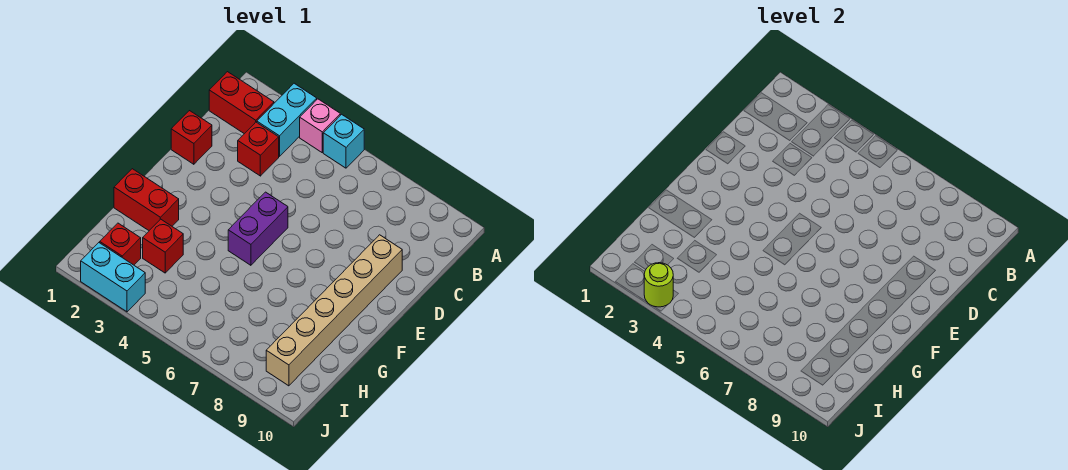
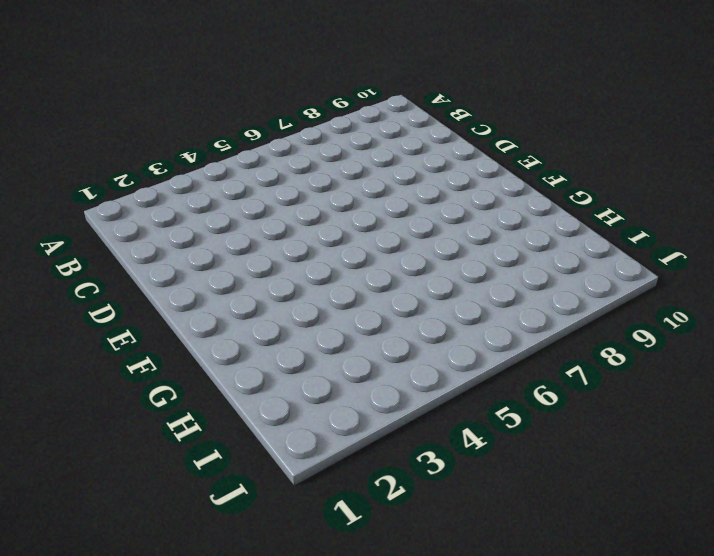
none -> cyan brick A3:B3 level 1
none -> pink brick A4 level 1
none -> cyan brick A5 level 1

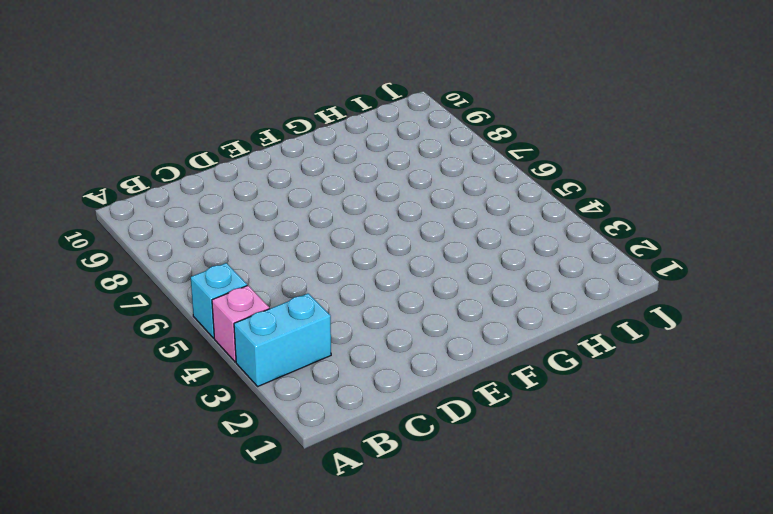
none -> red brick B1:B2 level 1
none -> red brick C3 level 1
none -> red brick D1 level 1

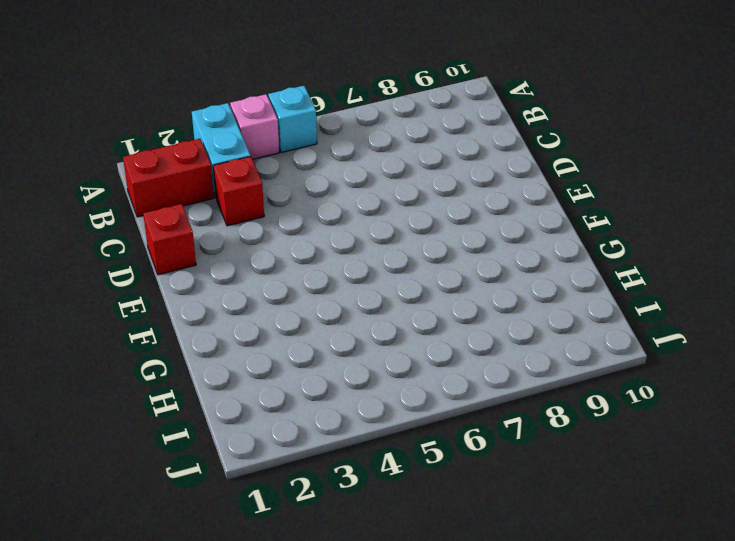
none -> tan brick D9:I9 level 1
none -> purple brick E5:F5 level 1
none -> red brick G1:G2 level 1

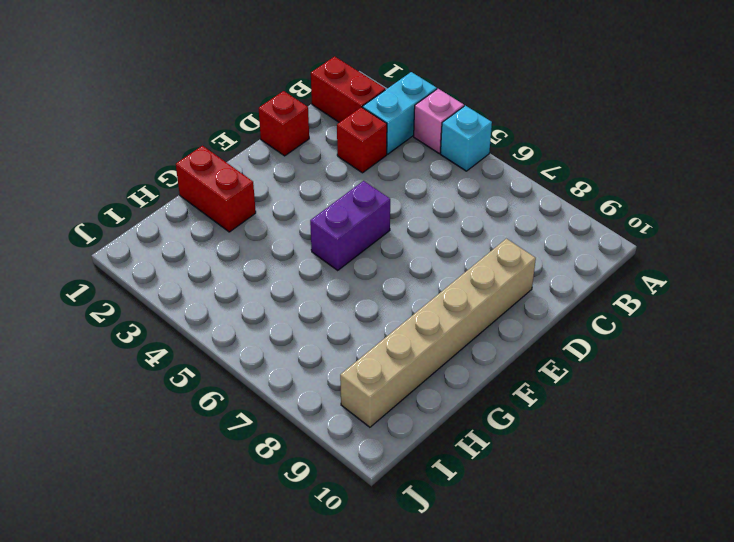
none -> red brick H3 level 1
none -> red brick I2 level 1
none -> cyan brick J2:J3 level 1

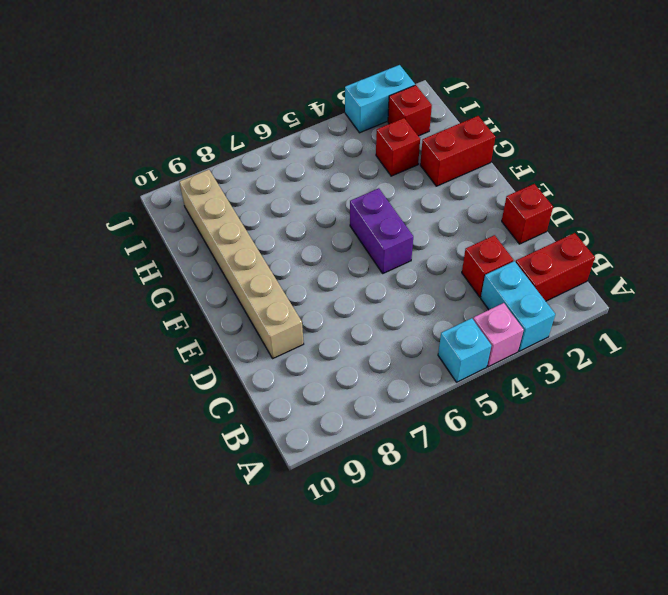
none -> lime round brick J3 level 2

